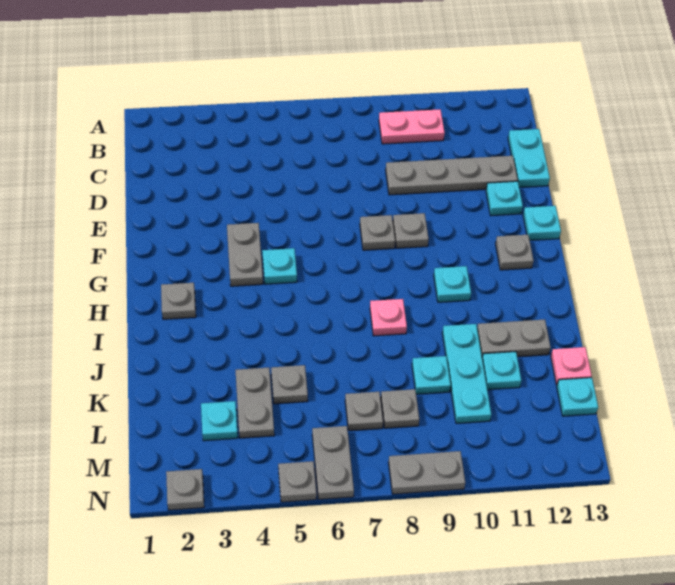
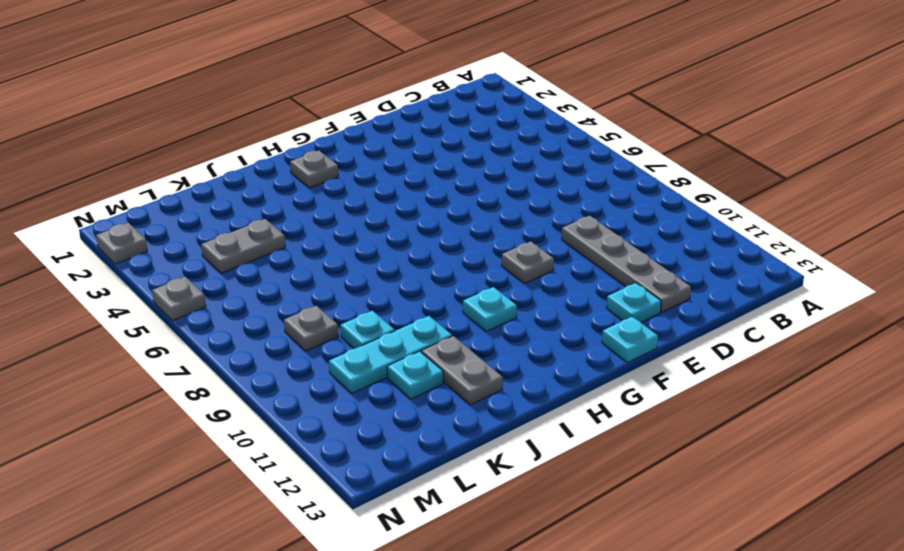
none -> pink plate B9:B10 level 1
none -> cyan plate C13:D13 level 1
none -> grey plate F4:G4 level 1

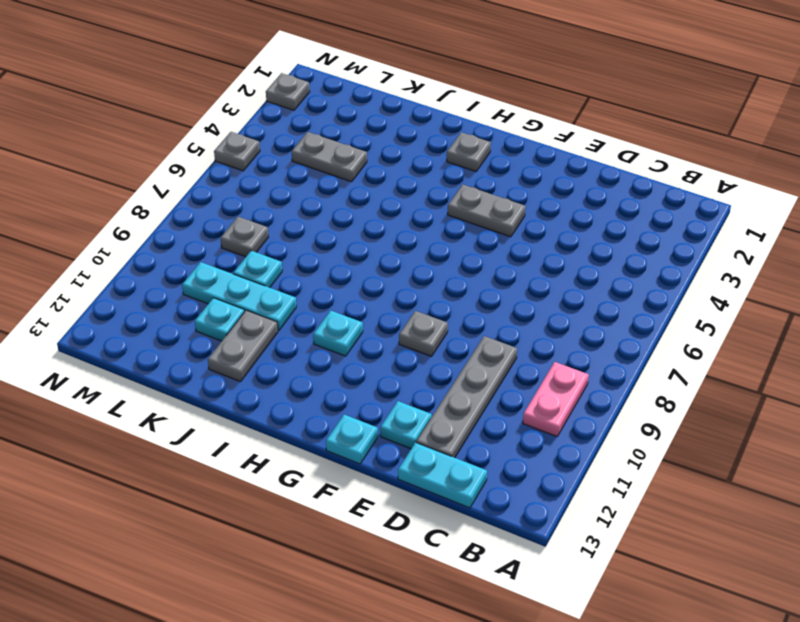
none -> grey plate F8 level 1
none -> cyan plate G5 level 1
none -> grey plate G12 level 1

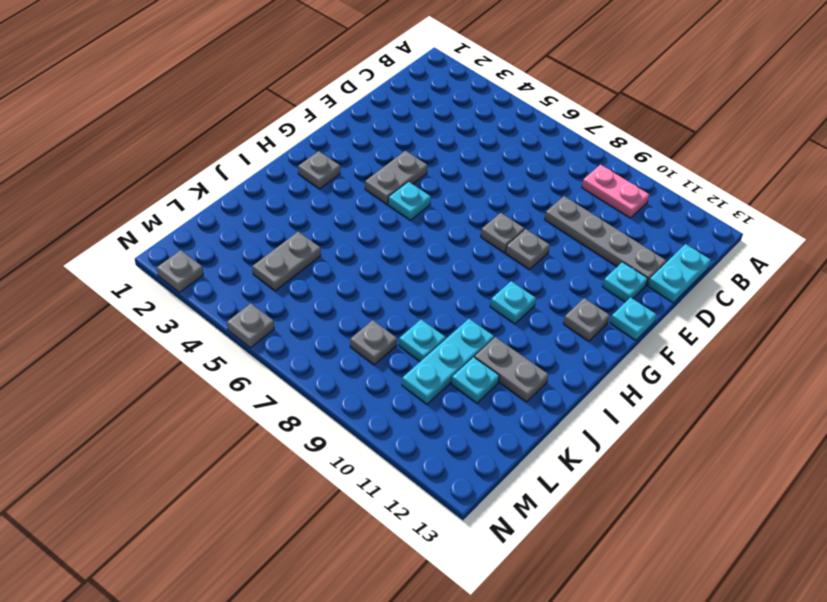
none -> pink plate I8 level 1
none -> grey plate K5 level 1
none -> pink plate K13 level 1

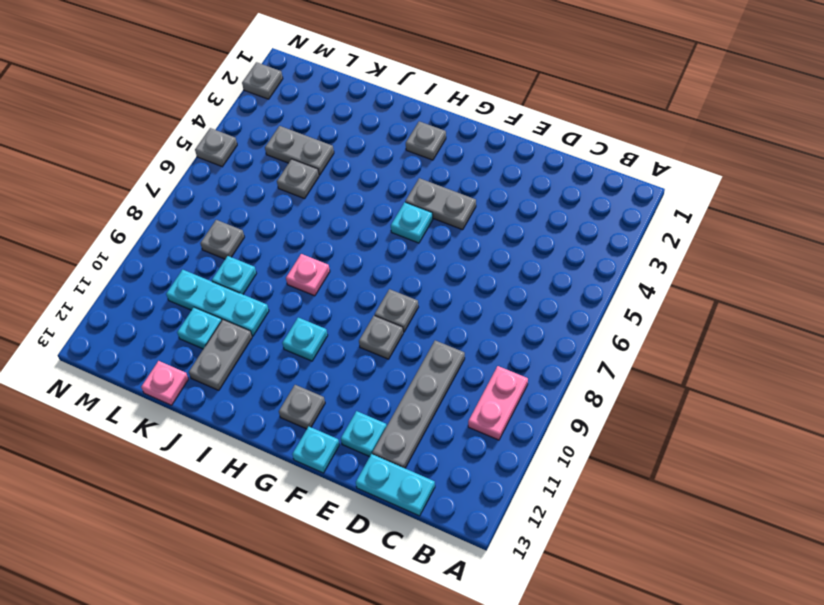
none -> cyan plate L3 level 1
none -> grey plate L7 level 1
none -> cyan plate L13 level 1

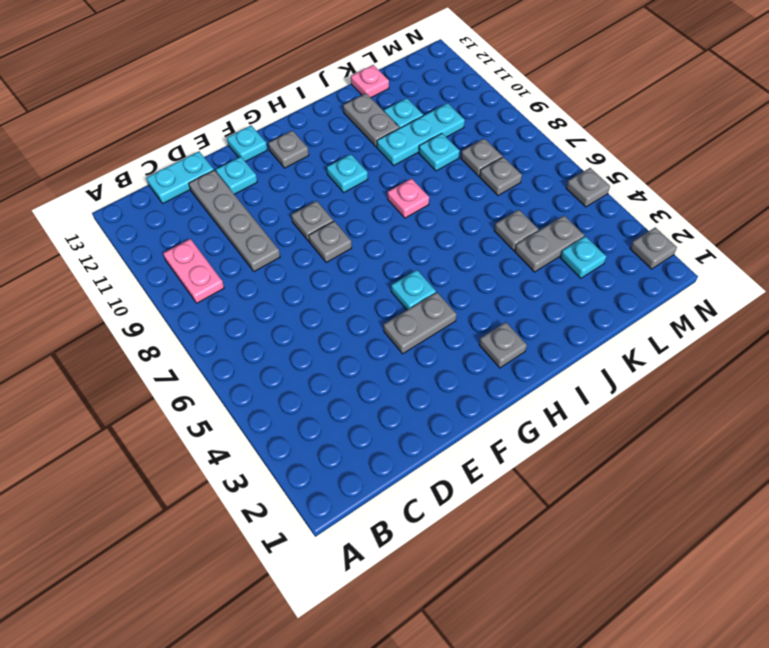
none -> cyan plate L13 level 1
none -> grey plate M6:N6 level 1
none -> grey plate N8:N9 level 1

